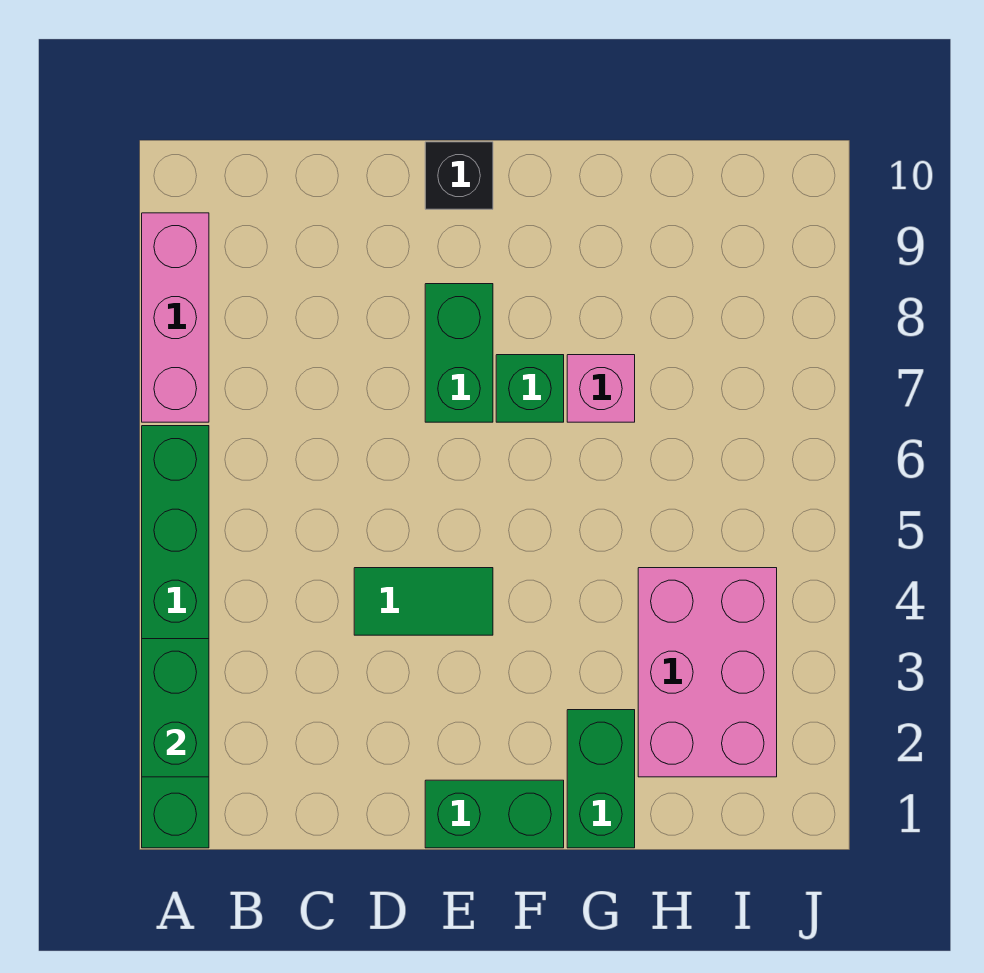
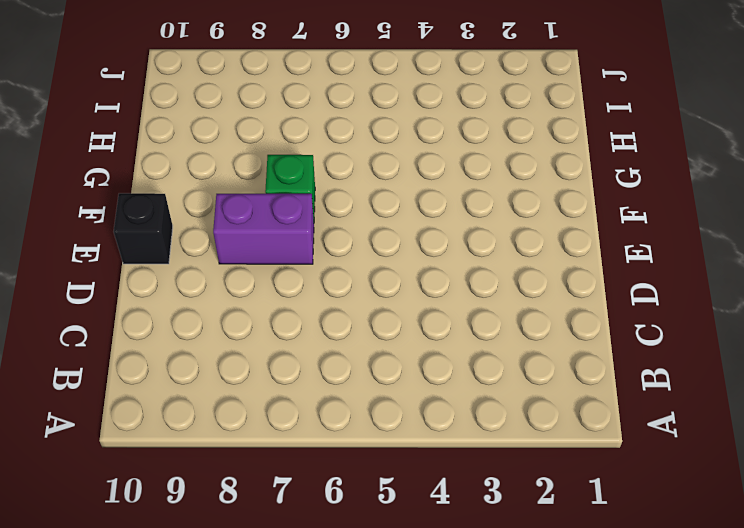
purple brick E7:E8 level 1 -> green brick E7:E8 level 1
none -> green brick A1:A6 level 1
none -> pink brick A7:A9 level 1

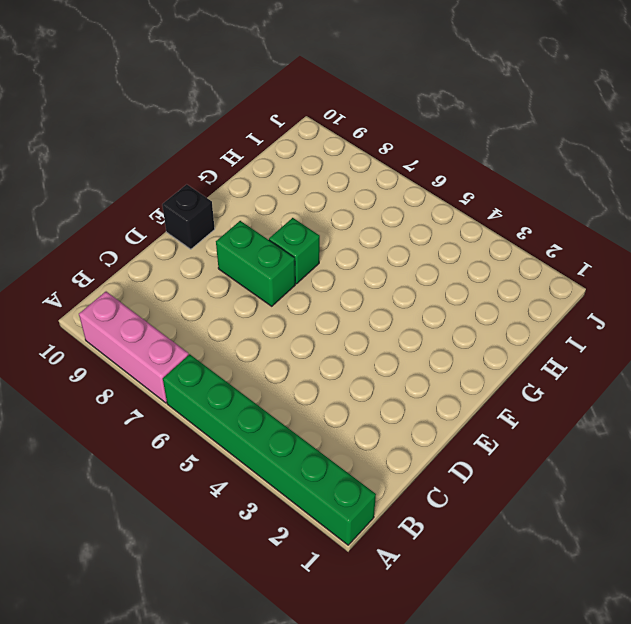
none -> green tile D4:E4 level 1
none -> green brick E1:F1 level 1

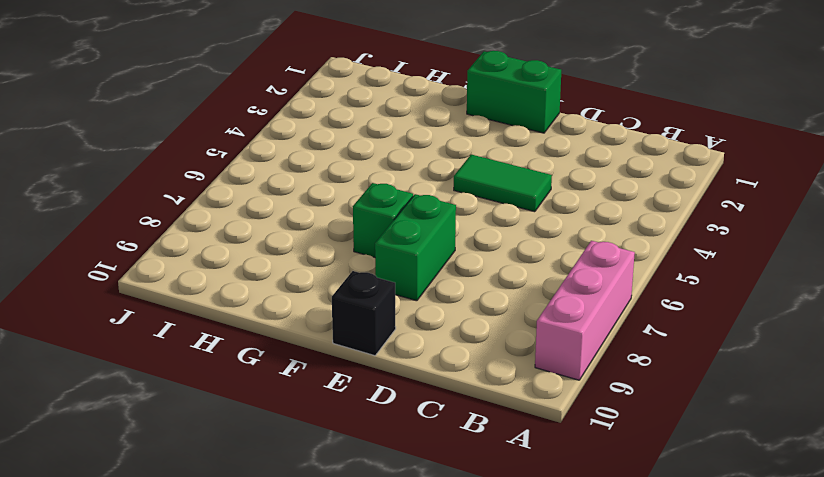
none -> green brick A1:A6 level 1
none -> green brick G1:G2 level 1

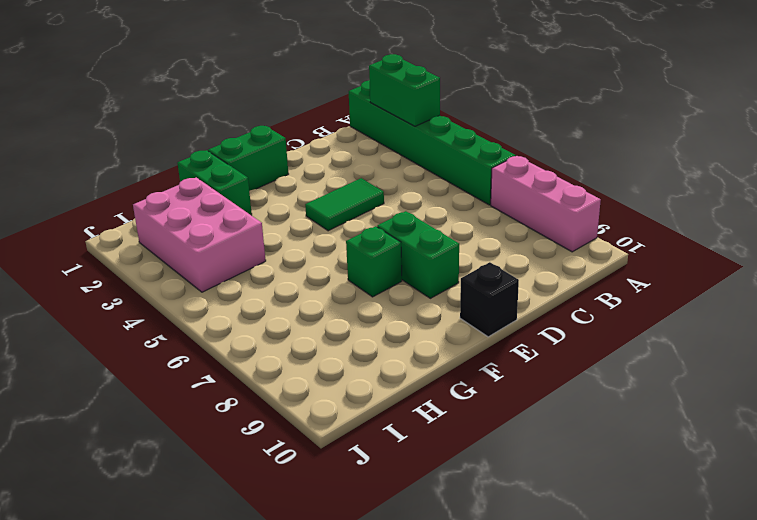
none -> pink brick G7 level 1

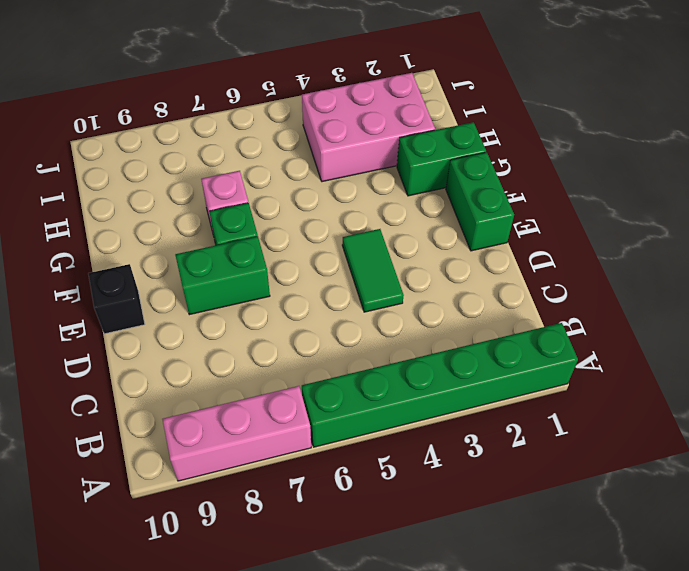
none -> green brick A2:A3 level 2

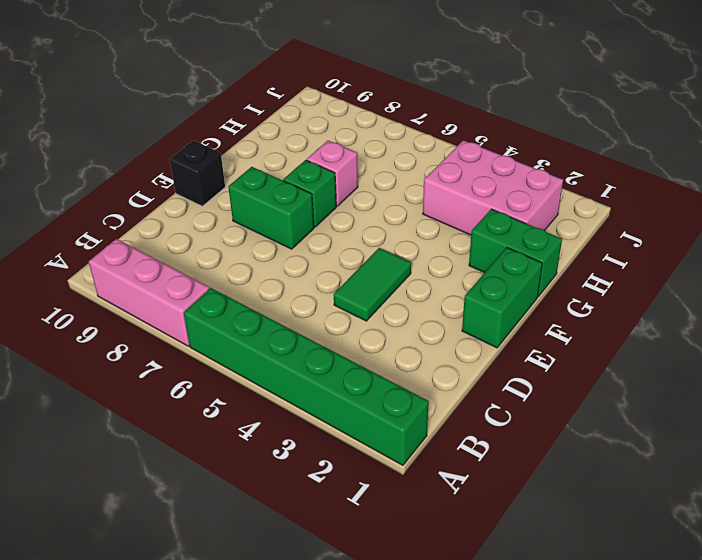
none -> green brick A2:A3 level 2

